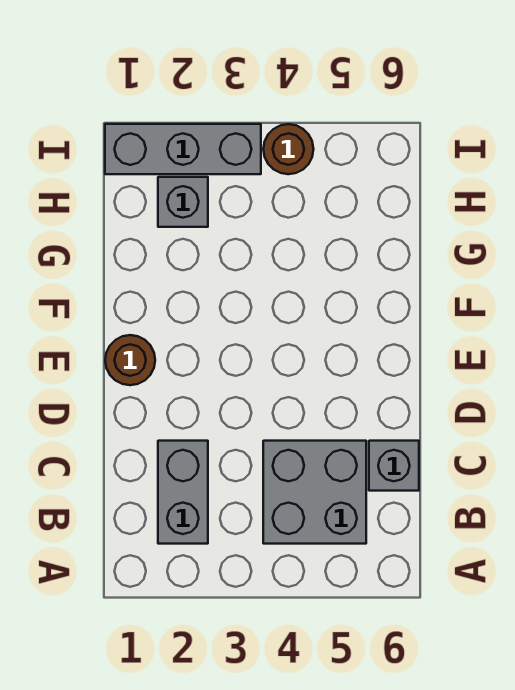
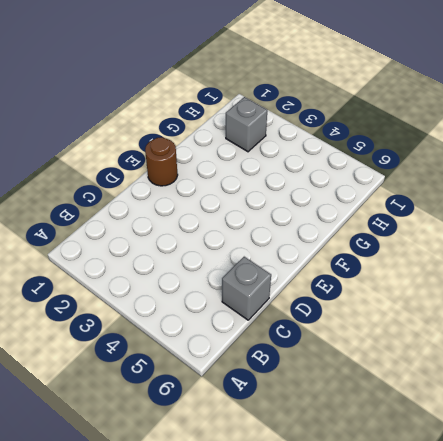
none -> grey brick B2:C2 level 1
none -> grey brick B4:C5 level 1

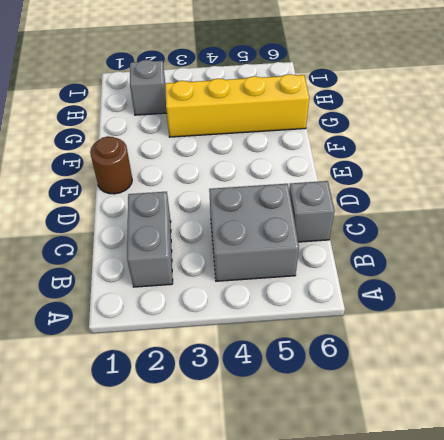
yellow brick G3:G6 level 1 -> none
none -> grey brick I1:I3 level 1
none -> brown round brick I4 level 1

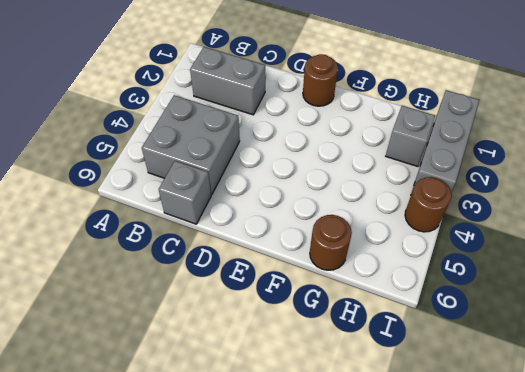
brown round brick G6 level 1 -> none

